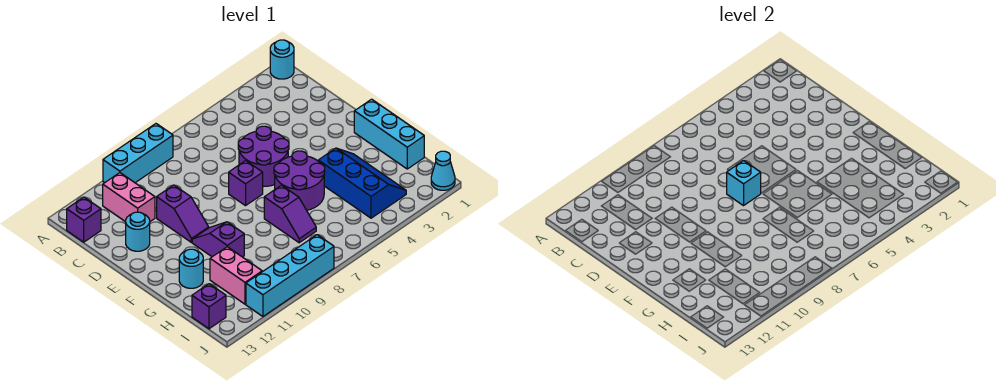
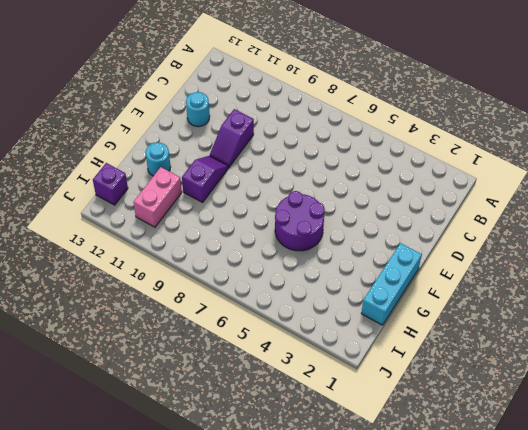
none -> cyan round brick A1 level 1
none -> cyan brick A8:A10 level 1
none -> pink brick B11:C11 level 1

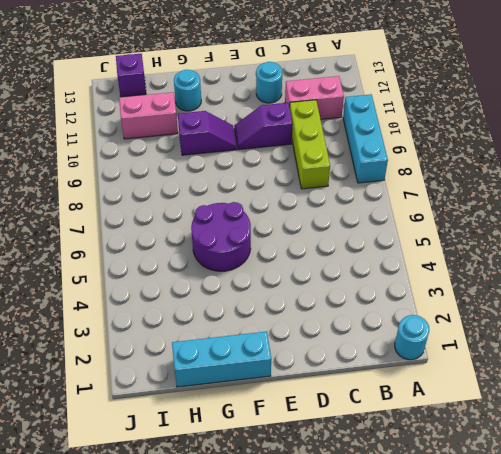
lime brick C8:C10 level 1 -> none
none -> purple brick B13 level 1
none -> purple round brick D5:E6 level 1
none -> purple brick E7 level 1

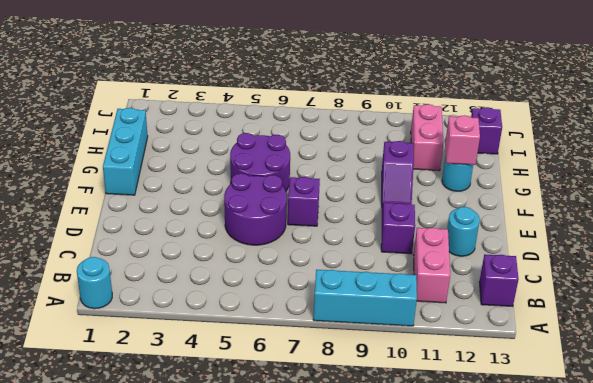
pink brick G12 level 2 -> none
none -> blue slope G3:I4 level 1 top 4
none -> purple slope G7:H7 level 1 top G
none -> cyan cone J1 level 1

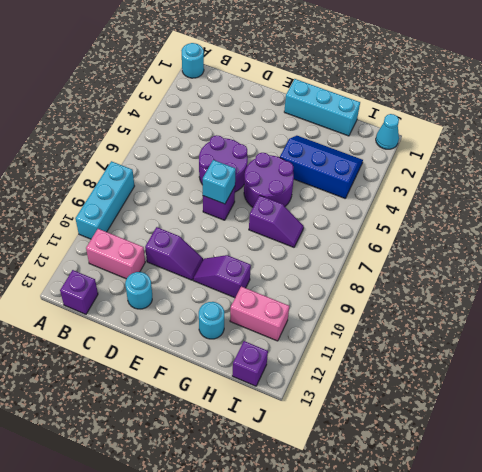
none -> cyan brick J8:J11 level 1

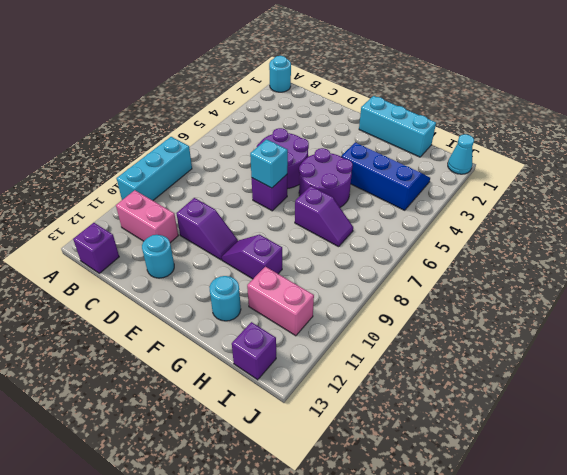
none -> cyan brick J8:J11 level 1

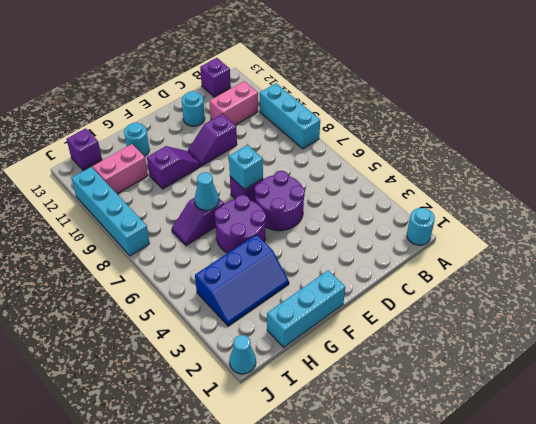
cyan cone G7 level 2 -> none

